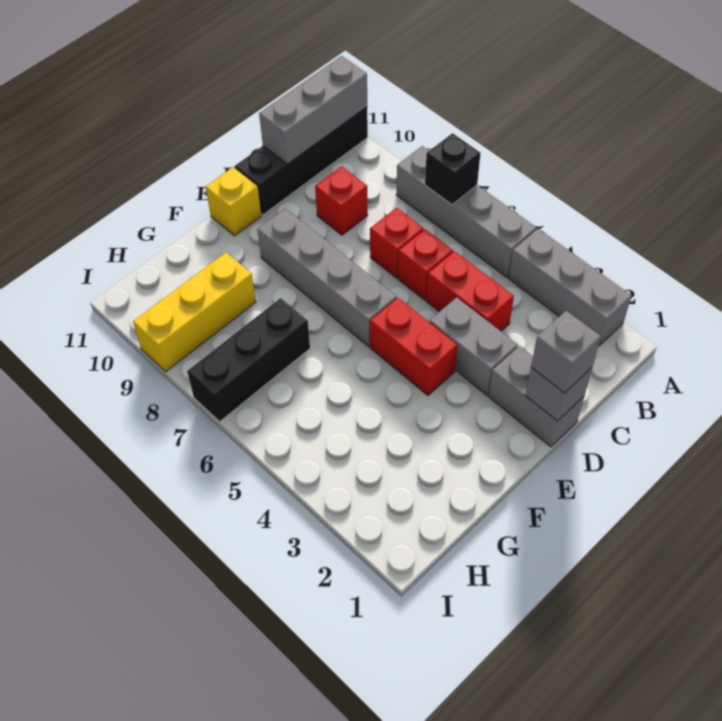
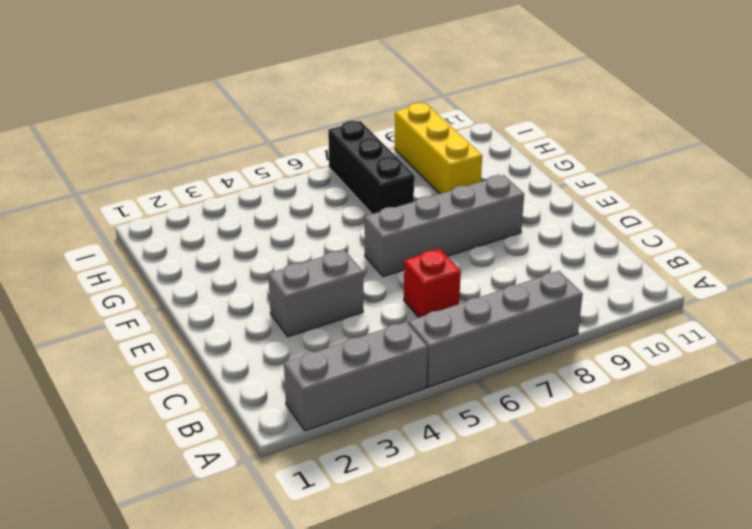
none -> black brick A11:D11 level 1
none -> red brick C4:C5 level 1
none -> red brick C7 level 1

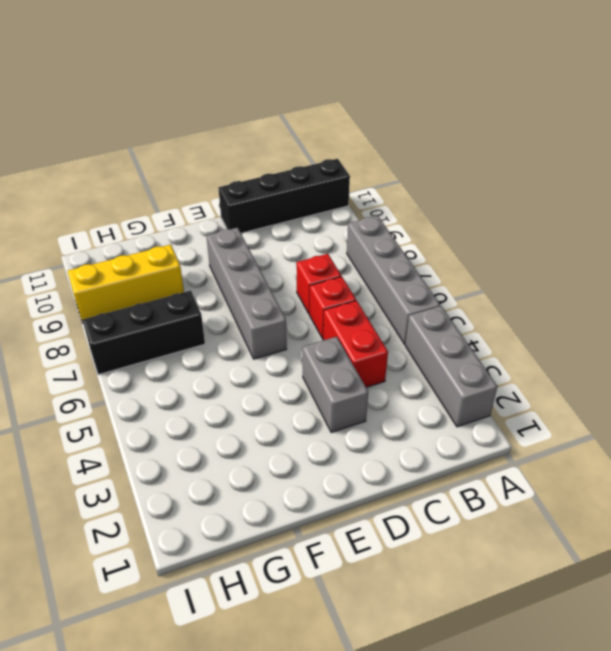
none -> red brick C9 level 1
none -> grey brick D1:D2 level 1
none -> red brick E4:E5 level 1

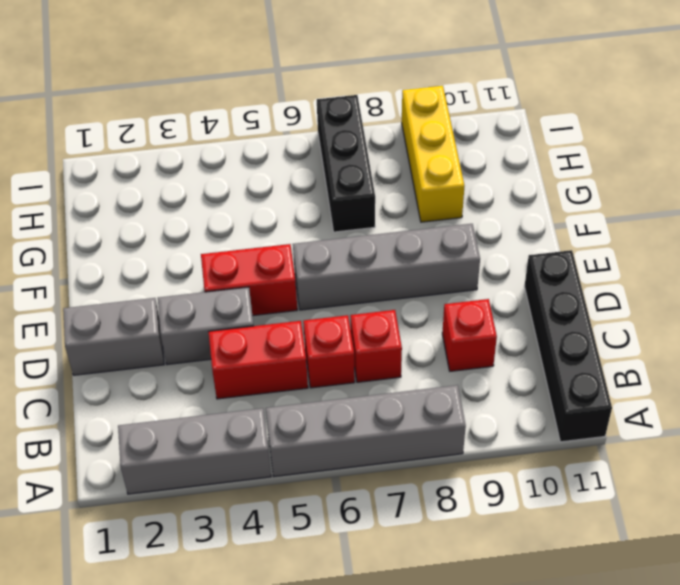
none -> yellow brick E11 level 1
none -> black brick A7 level 2
none -> grey brick A11:C11 level 2

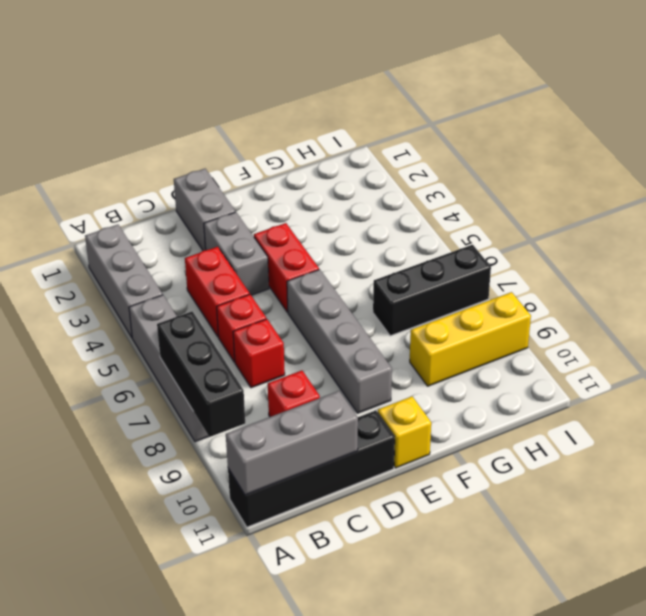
black brick A7:A9 level 2 -> black brick A7 level 2
none -> grey brick D1 level 2
none -> grey brick D1 level 3

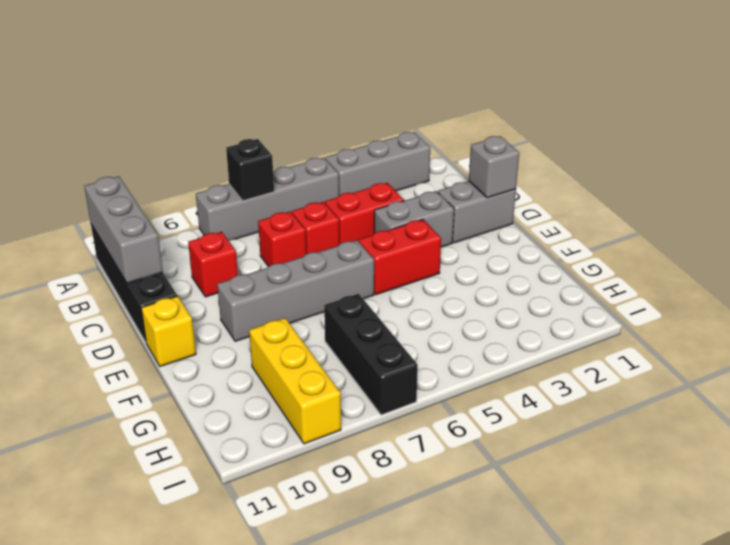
none -> grey brick D1 level 3

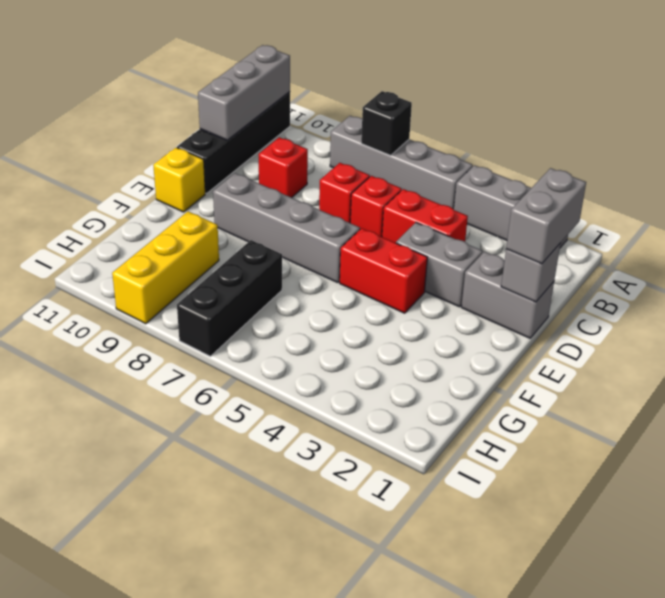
grey brick C1:D1 level 3 -> grey brick D1 level 3

